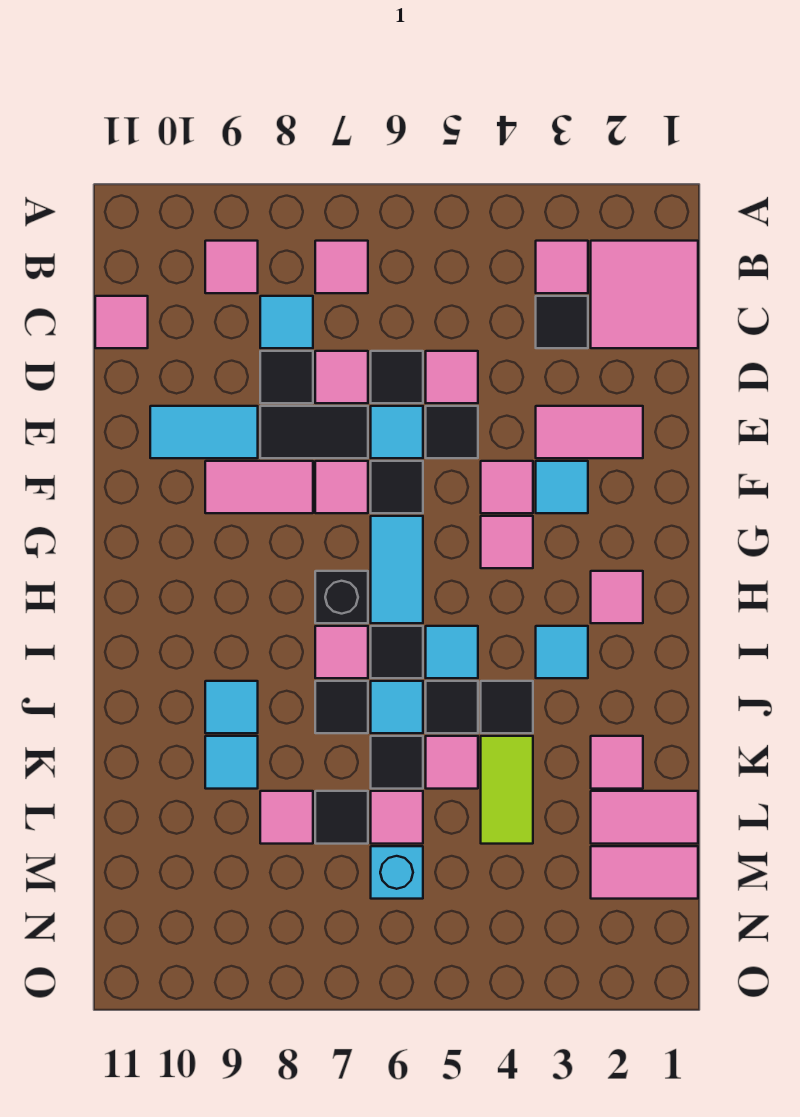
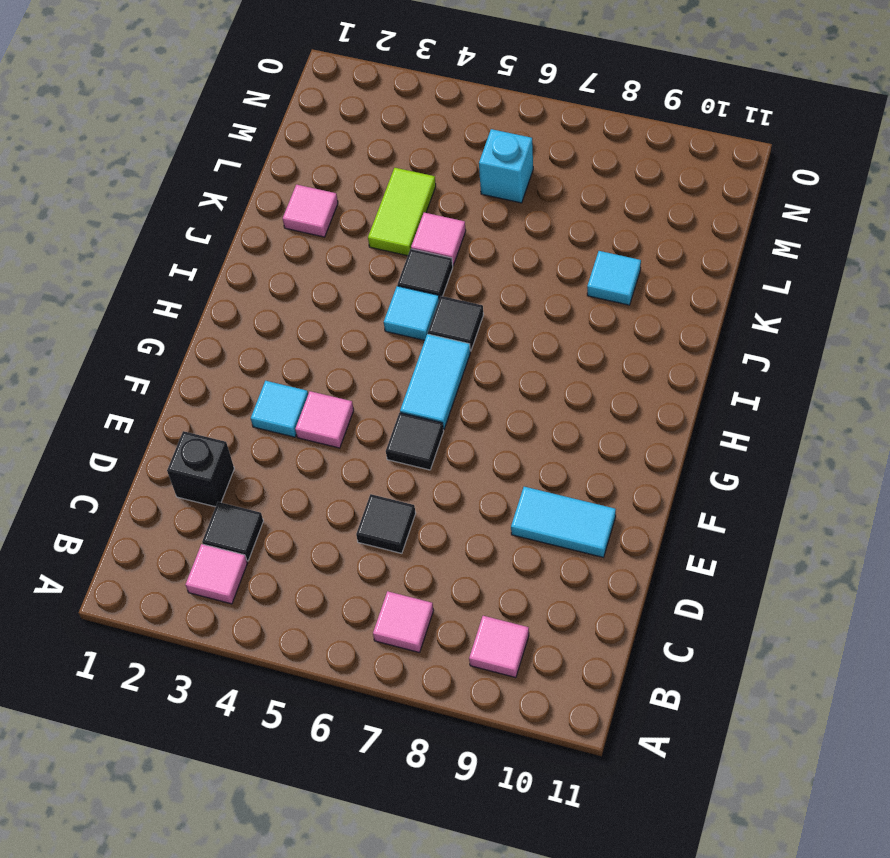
black brick D2 level 1 -> black brick H7 level 1
none -> pink tile B1:C2 level 1
none -> cyan tile C8 level 1
none -> pink tile C11 level 1
none -> pink tile D5 level 1

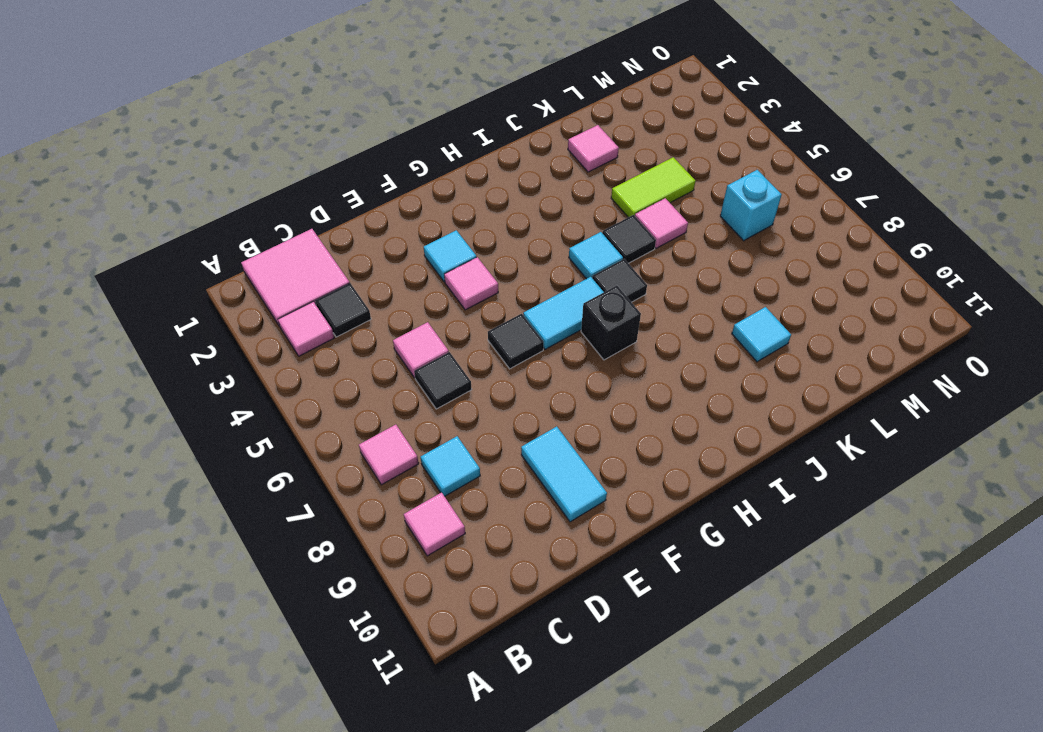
none -> pink tile C11 level 1
none -> pink tile D7 level 1
none -> black tile D8 level 1
none -> pink tile E2:E3 level 1

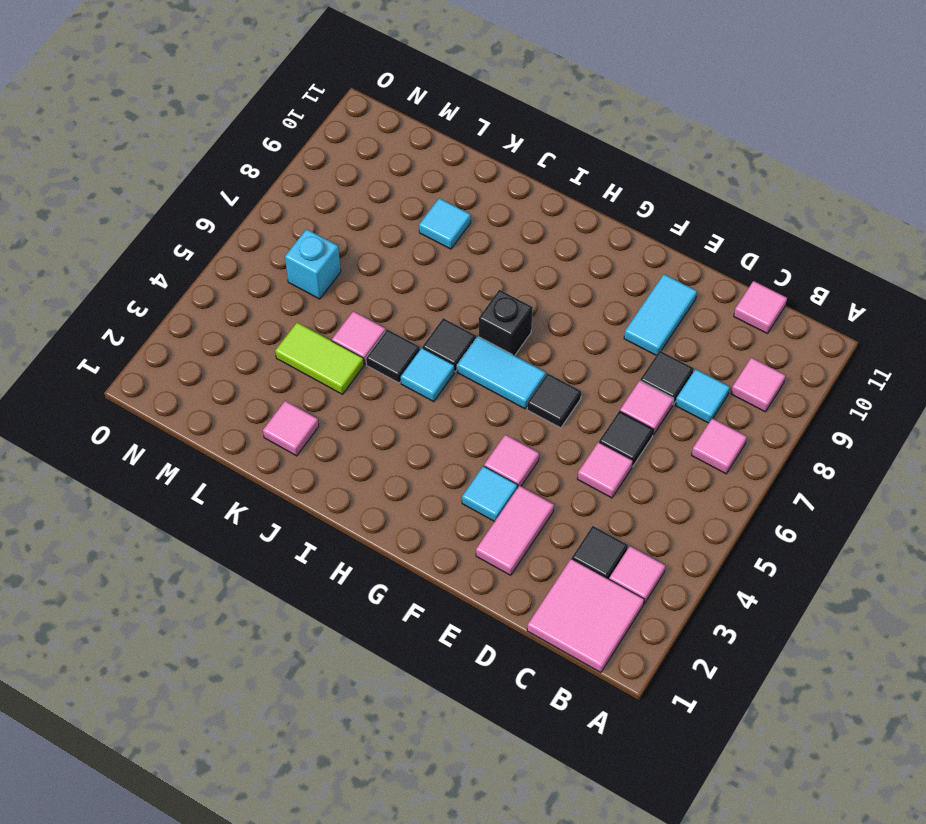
none -> black tile E5 level 1
none -> cyan tile E6 level 1
none -> black tile E7:E8 level 1
none -> pink tile F7 level 1

